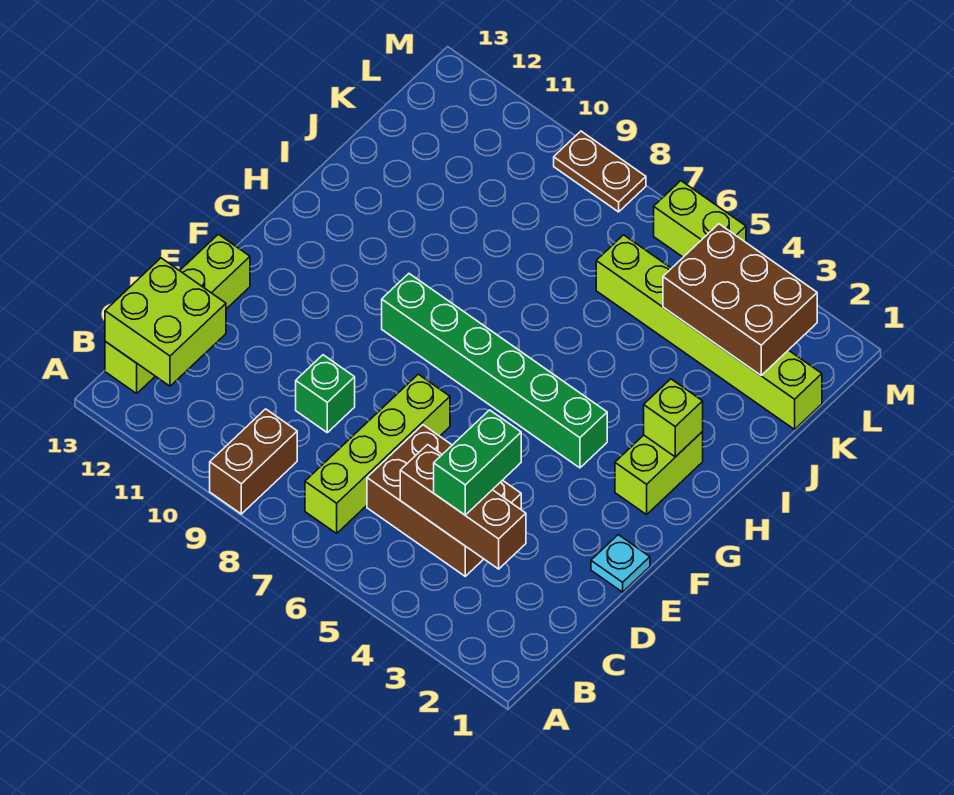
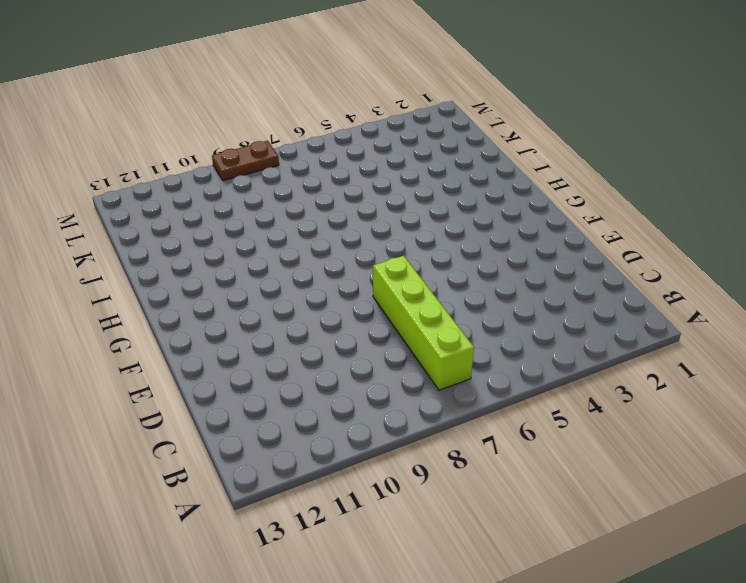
none -> brown brick A9:B9 level 1
none -> lime brick B13:E13 level 1
none -> brown brick C4:D6 level 1

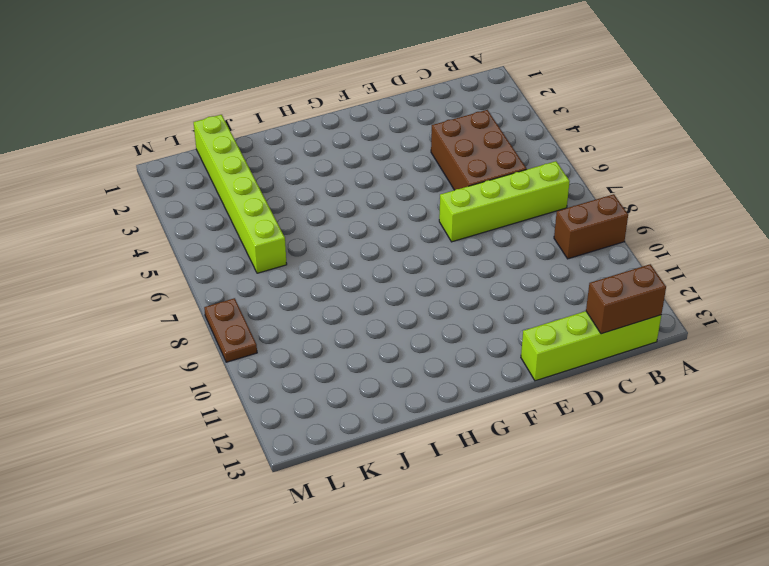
brown brick B13:C13 level 2 -> lime brick B12:C13 level 2
none -> green brick D9 level 1
none -> cyan plate E1 level 1
none -> lime brick G2:H2 level 1

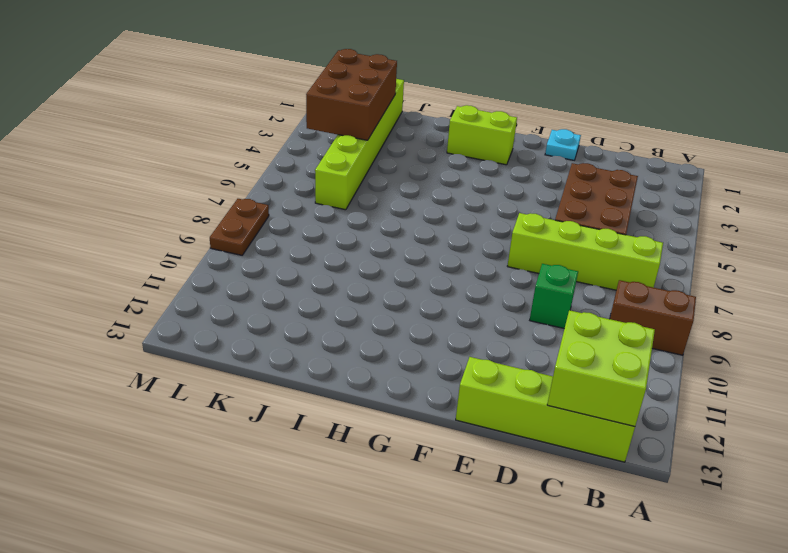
none -> green brick G4:G9 level 1
none -> lime brick M5:M6 level 1
none -> brown brick C3:C5 level 2

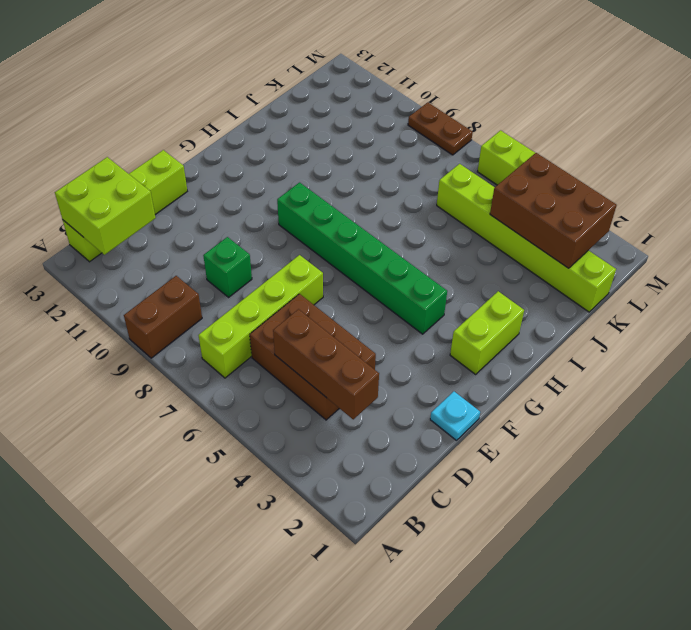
none -> lime brick H2 level 2
none -> green brick C4:D4 level 3

